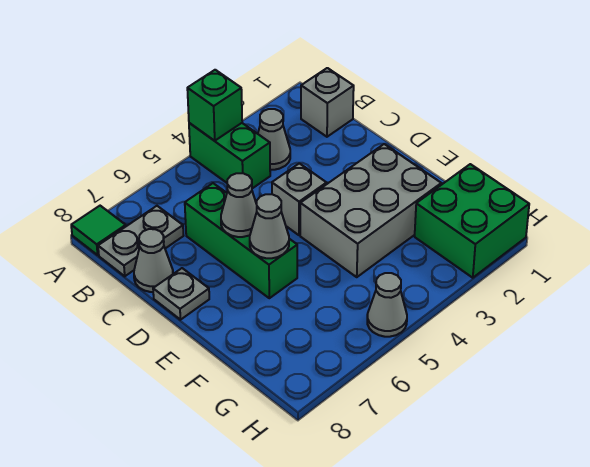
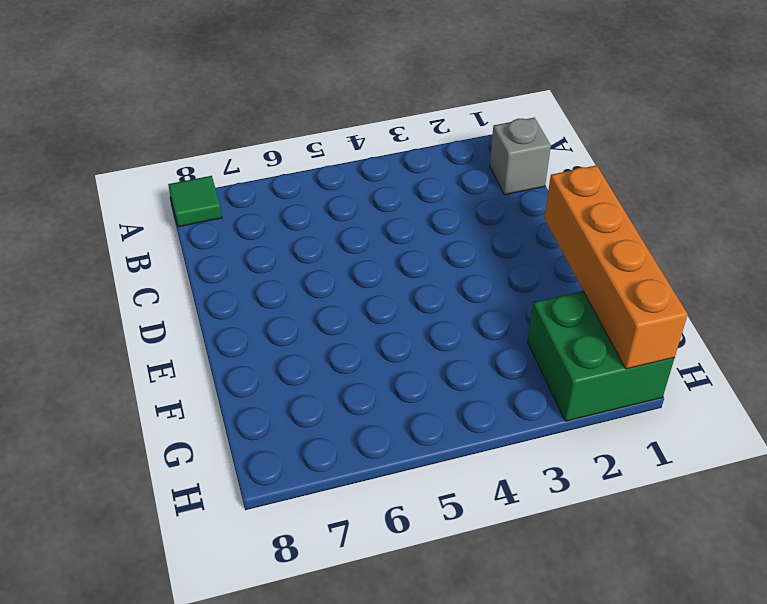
orange brick E1:H1 level 2 -> none
none -> green brick A4:B4 level 1
none -> grey cone B3 level 1
none -> grey plate B7:B8 level 1

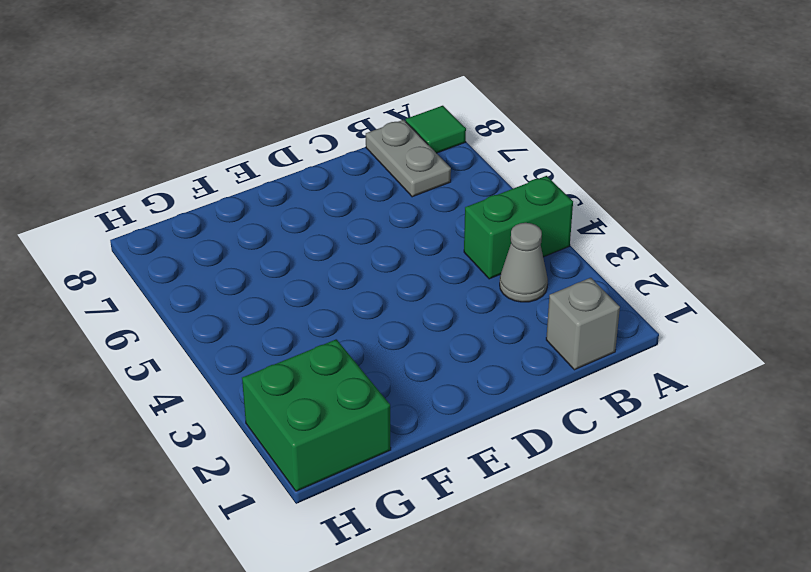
none -> green brick C6:E6 level 1
none -> grey cone C8 level 1
none -> grey brick D4 level 1

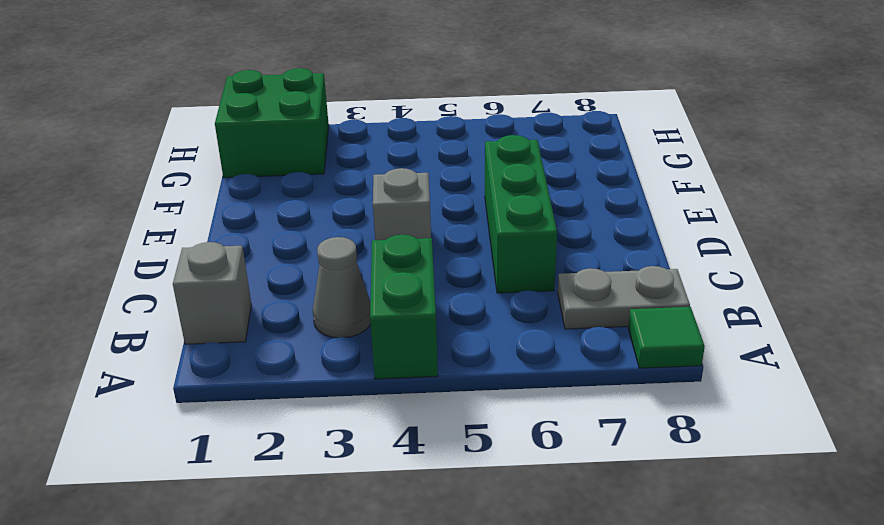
none -> grey cone C8 level 1
none -> grey plate D8 level 1
none -> grey brick E2:F4 level 1

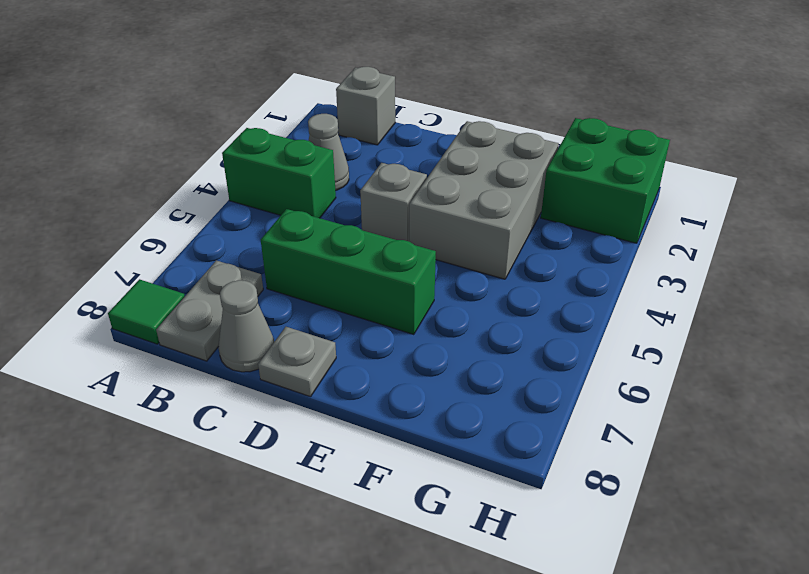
none -> grey cone H5 level 1
none -> green brick A4 level 2
none -> grey cone D6 level 2

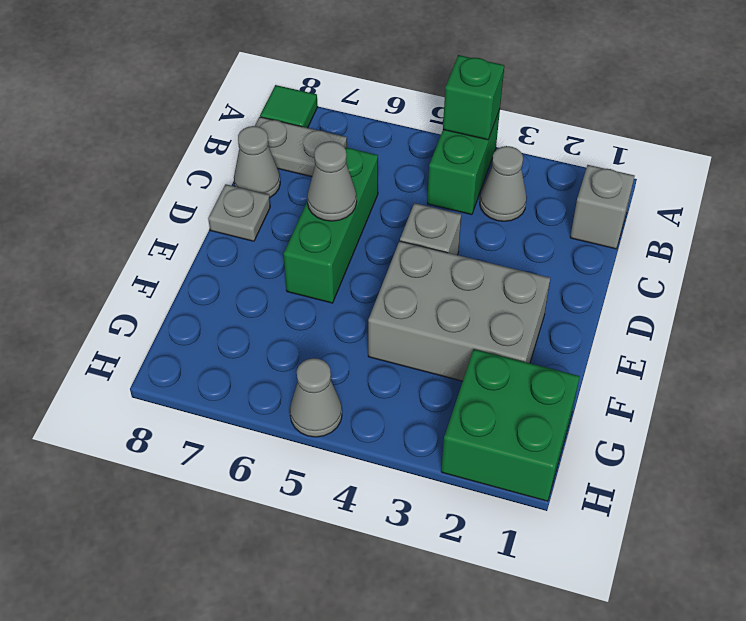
none -> grey cone E6 level 2

